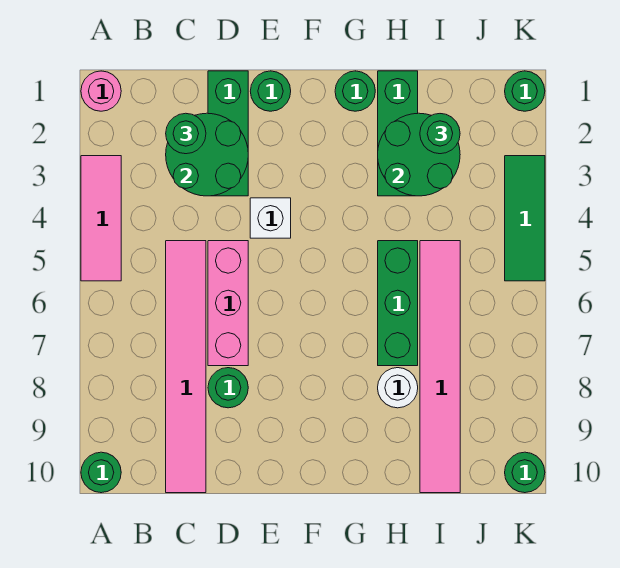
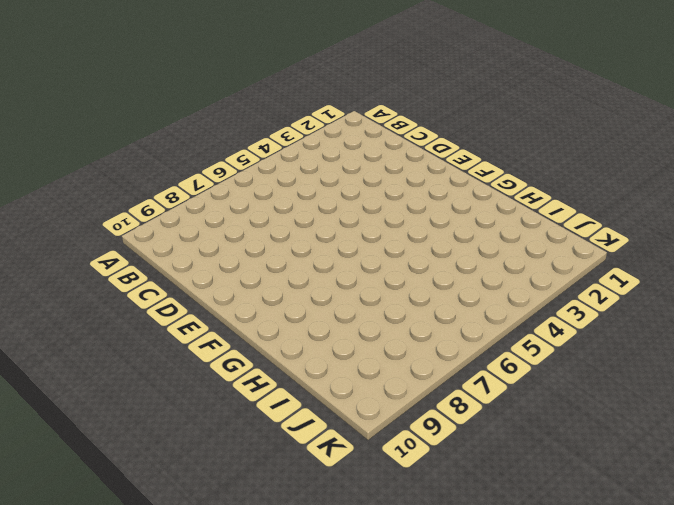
none -> pink round brick A1 level 1
none -> pink tile A3:A5 level 1
none -> green round brick A10 level 1

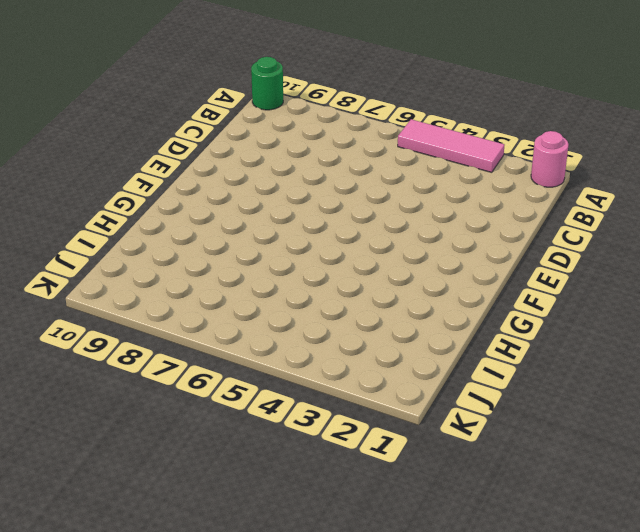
none -> pink tile C5:C10 level 1
none -> green brick D1:D3 level 1
none -> pink brick D5:D7 level 1

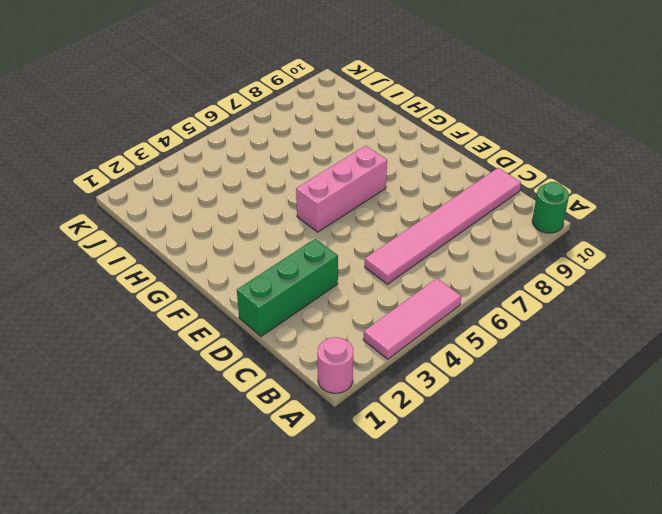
pink brick F5:F7 level 1 -> pink brick D5:D7 level 1
none -> green round brick D8 level 1
none -> green round brick E1 level 1
none -> white brick E4 level 1

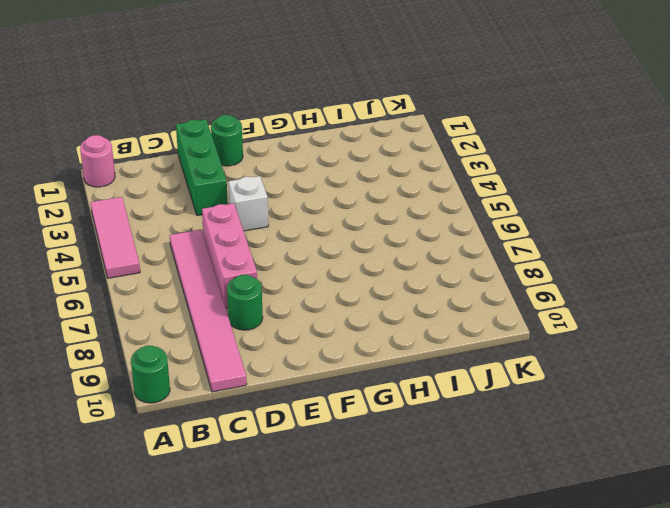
none -> green round brick G1 level 1
none -> green brick H1:H3 level 1
none -> green brick H5:H7 level 1

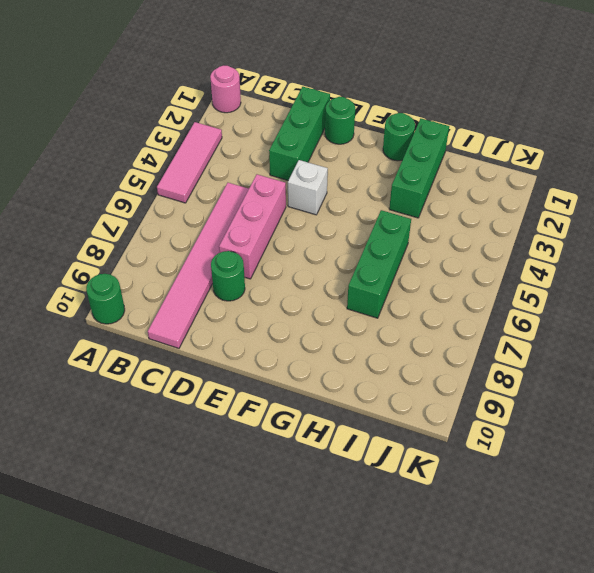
none -> white round brick H8 level 1
none -> pink tile I5:I10 level 1
none -> green round brick K1 level 1

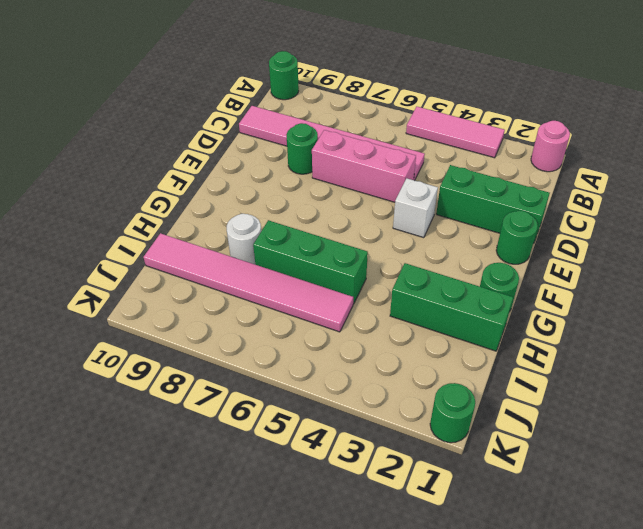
none -> green tile K3:K5 level 1
none -> green round brick K10 level 1
none -> green round brick C2:D3 level 2

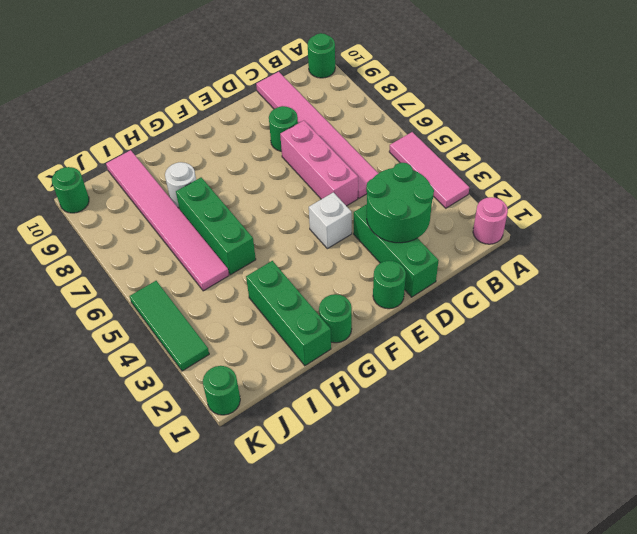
none -> green round brick H2:I3 level 2
none -> green round brick C2 level 3
none -> green round brick I2 level 3

